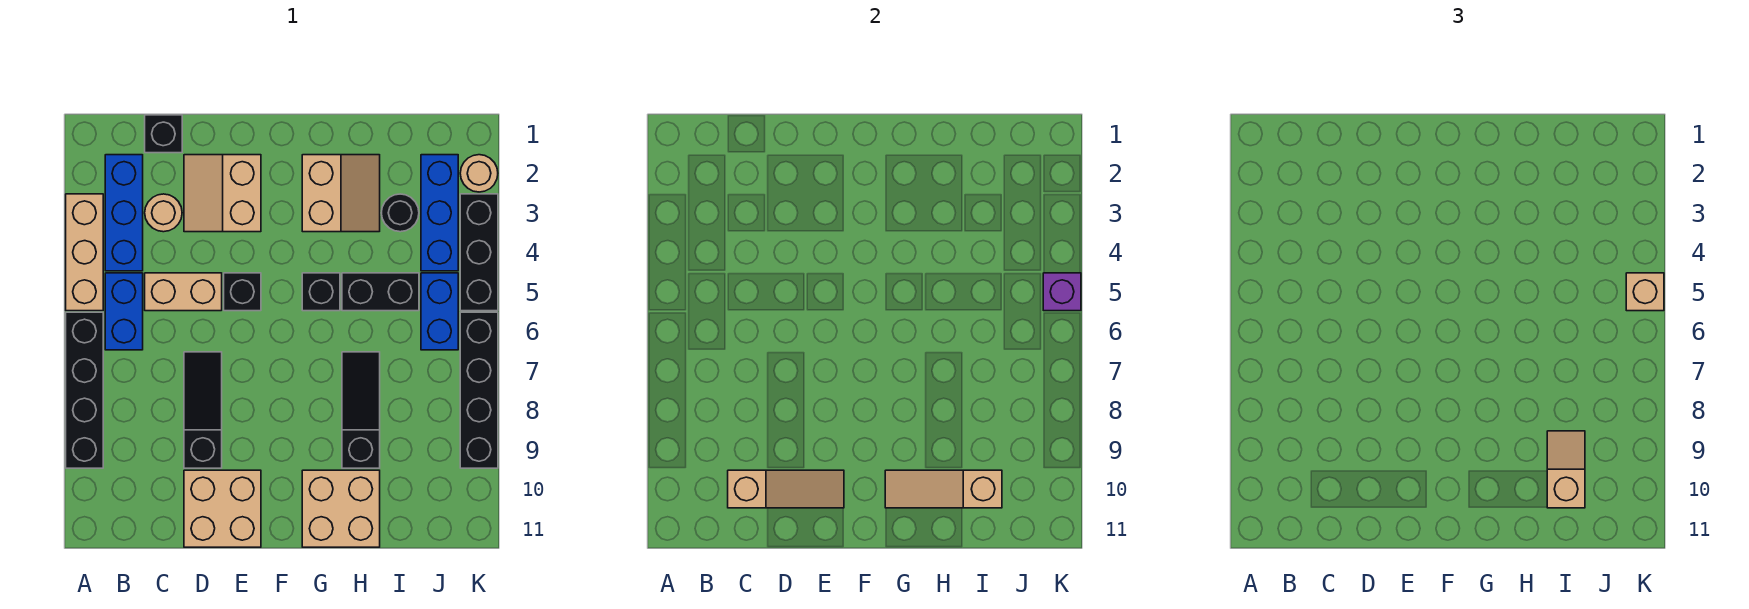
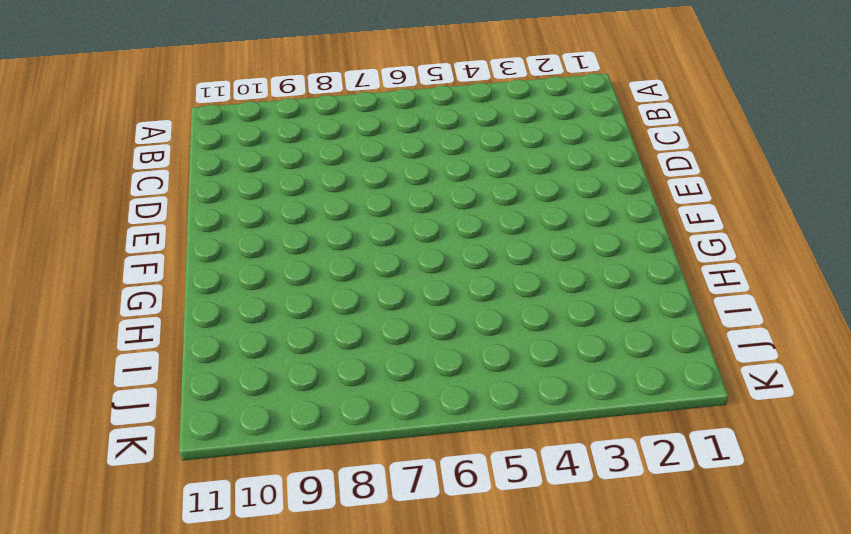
none -> tan brick A3:A5 level 1
none -> black brick A6:A9 level 1
none -> blue brick B2:B4 level 1

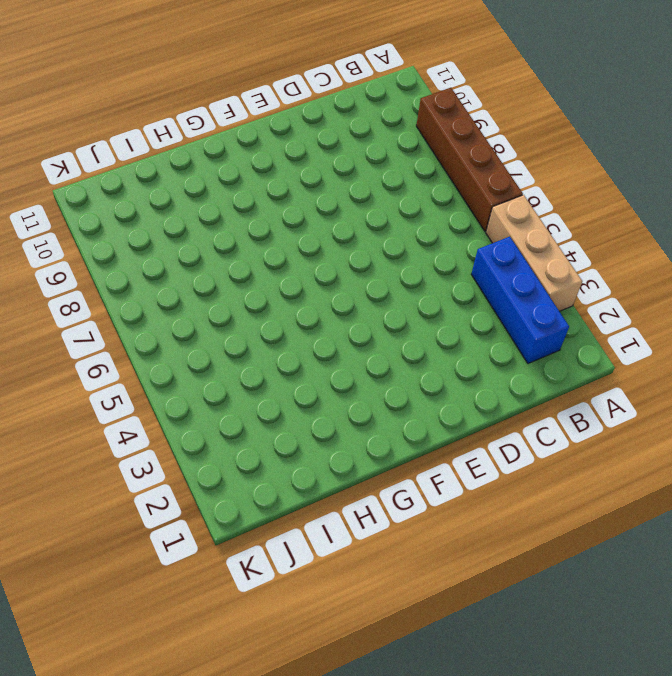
brown brick A6:A9 level 1 -> black brick A6:A9 level 1
none -> blue brick B5:B6 level 1
none -> black brick C1 level 1
none -> tan round brick C3 level 1

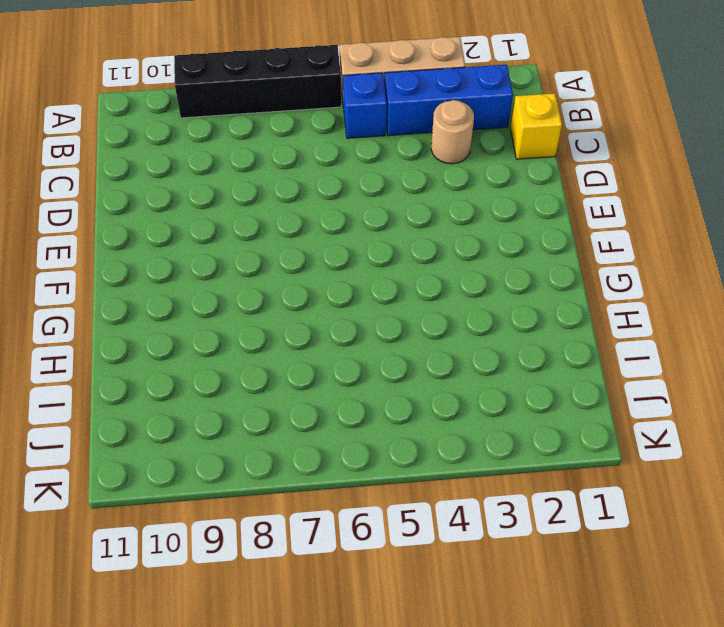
blue brick B5 level 1 -> blue brick B5:B6 level 1
yellow brick C1 level 1 -> black brick C1 level 1
none -> tan brick C5:D5 level 1
none -> tan slope D2:E3 level 1 top E
none -> black slope D7:D9 level 1 top 9

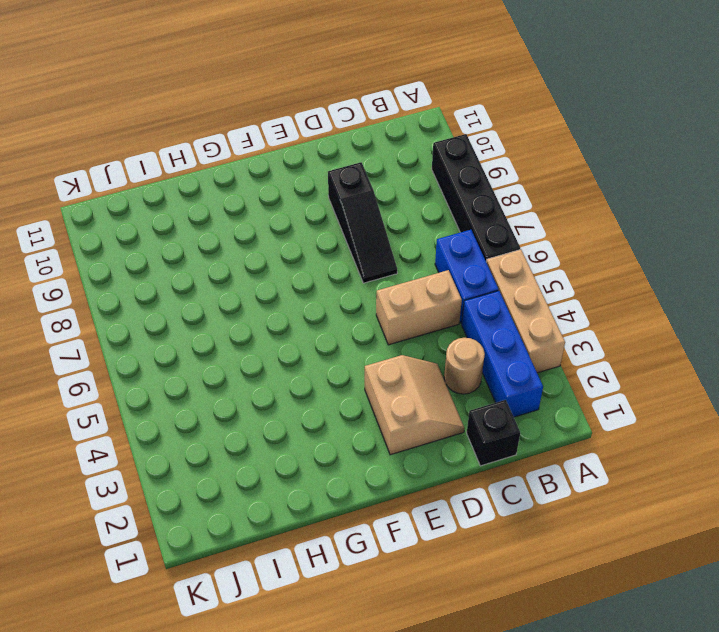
none -> tan brick D10:E11 level 1
none -> black brick E5 level 1
none -> tan slope G2:H3 level 1 top G

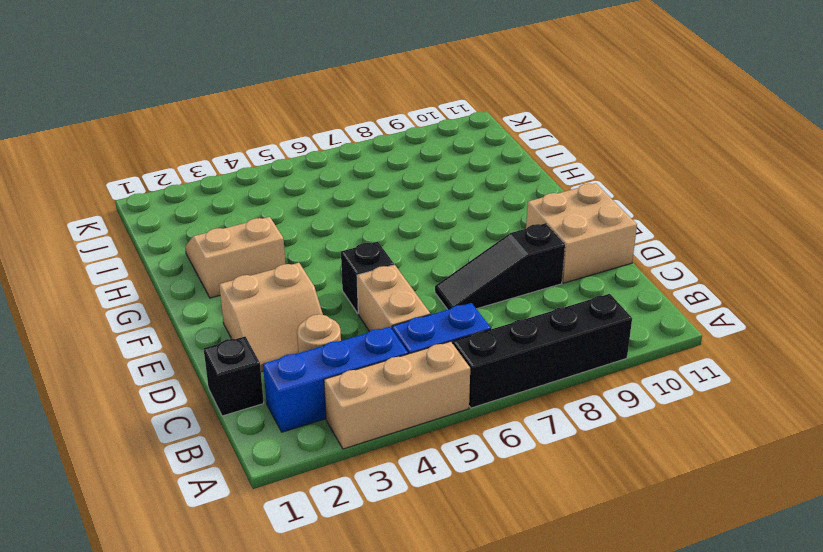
none -> black brick G5 level 1
none -> tan brick G10:H11 level 1
none -> black brick H5:I5 level 1

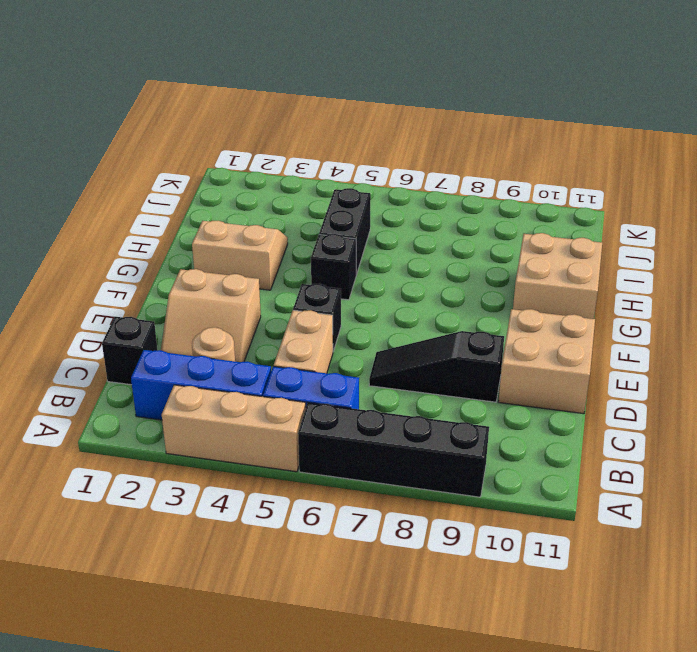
none -> black slope H7:H9 level 1 top 9
none -> black round brick I3 level 1
none -> blue brick J2:J4 level 1

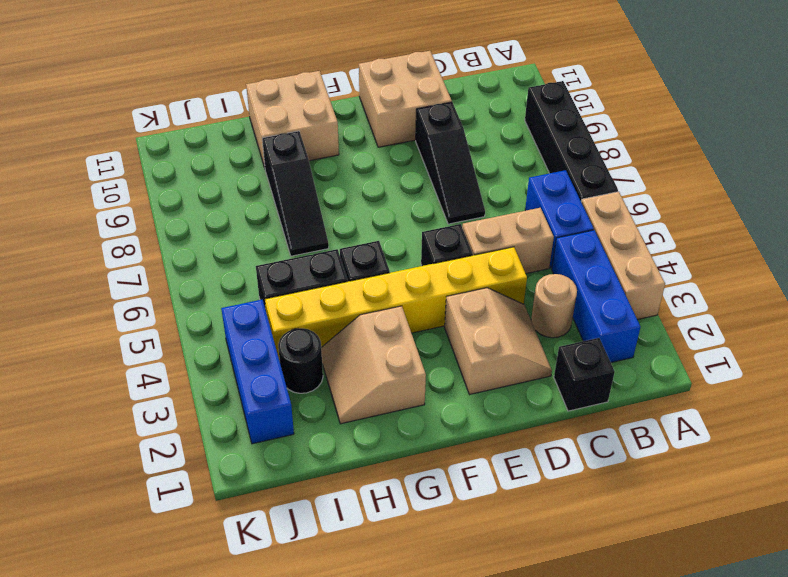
yellow brick D4:I4 level 1 -> none
none -> blue brick J5:J6 level 1
none -> tan round brick K2 level 1
none -> black brick K3:K5 level 1

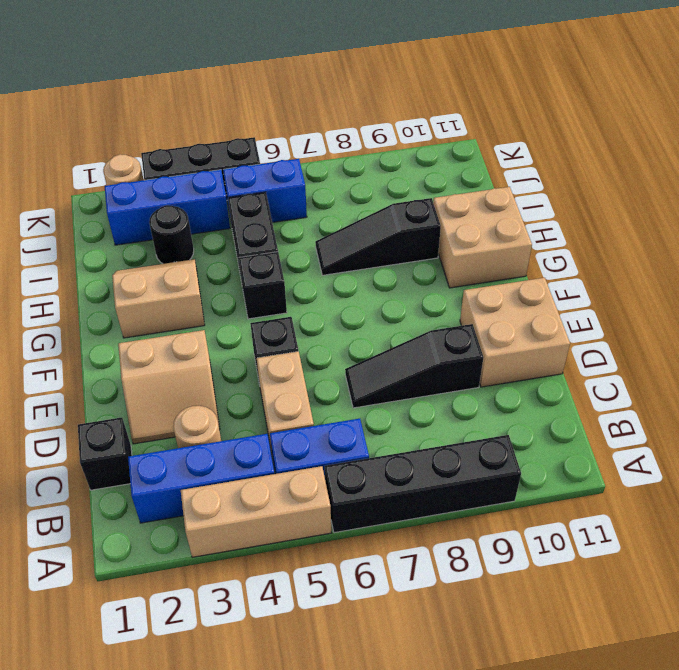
none -> black brick K6:K9 level 1
none -> tan slope C10:E10 level 2 top C
none -> tan slope G10:I10 level 2 top I

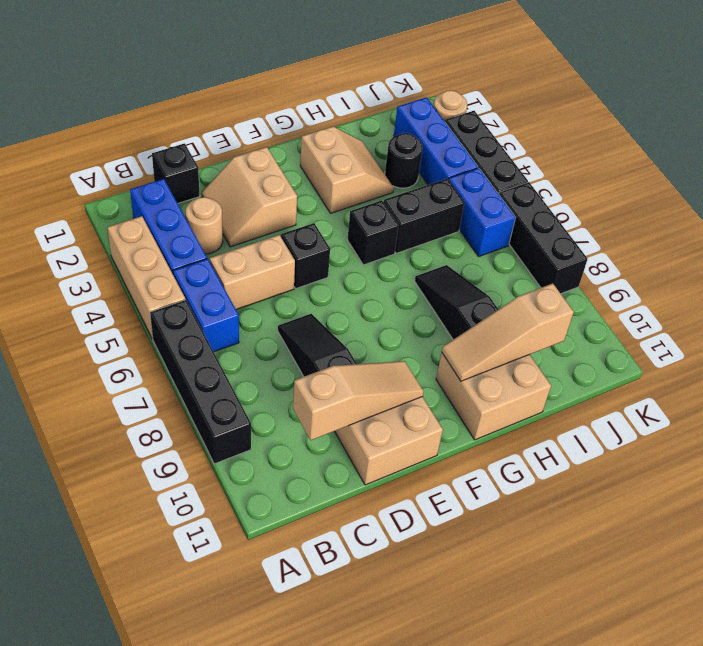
black brick K6:K8 level 1 -> black brick K6:K9 level 1
none -> purple brick K5 level 2
none -> tan slope I9:I10 level 3 top 10
none -> tan brick K5 level 3

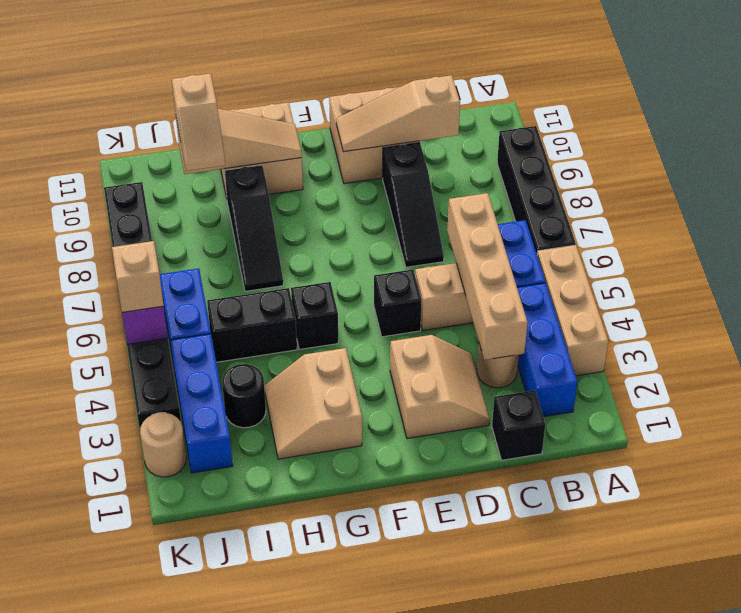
tan brick C3:C6 level 2 -> none

